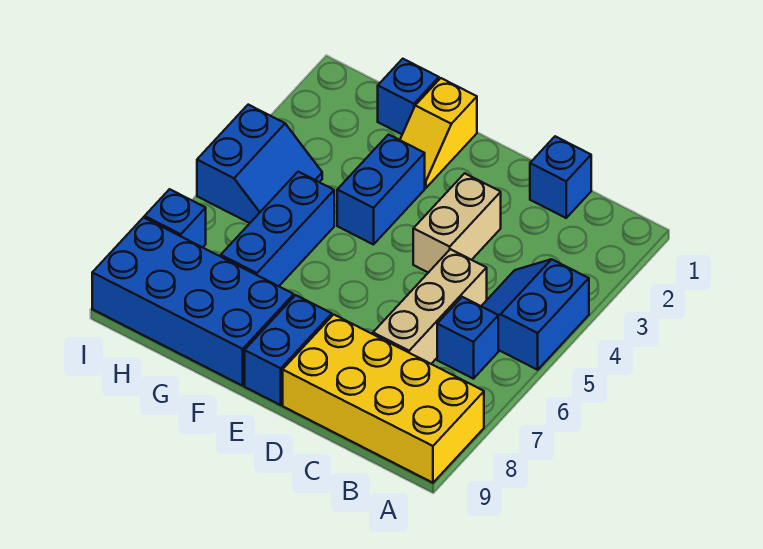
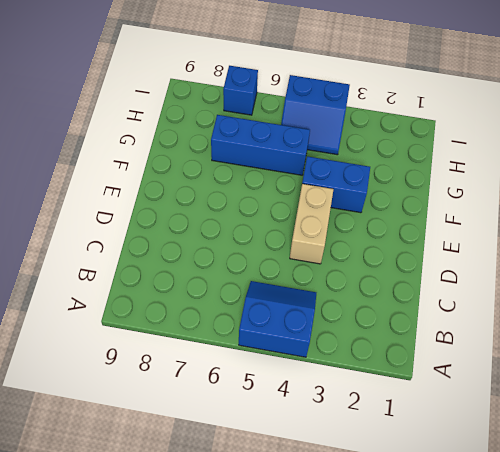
tan brick D4:E4 level 1 -> tan brick D3:D4 level 1
none -> yellow brick A8:D9 level 1
none -> blue brick B6 level 1
none -> blue brick C1 level 1

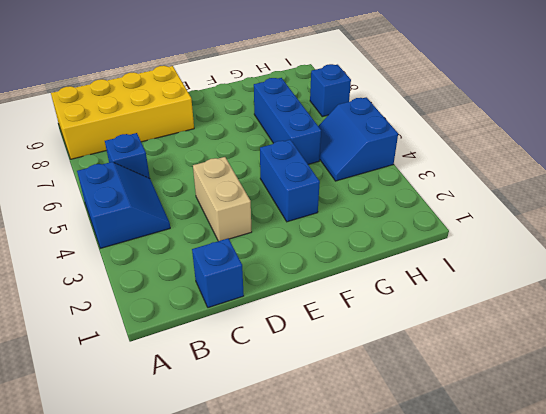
none -> tan brick C5:C7 level 1
none -> blue brick E8:E9 level 1
none -> yellow slope F1:F2 level 1 top 1

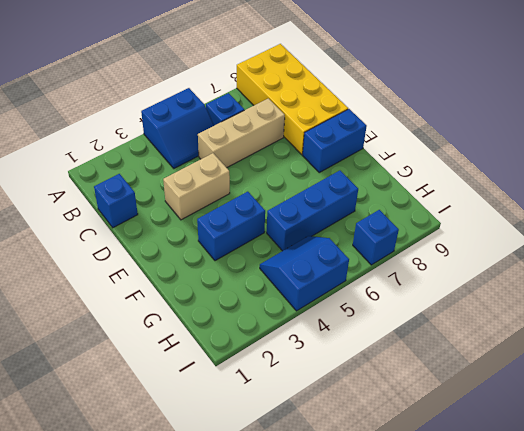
none -> yellow slope F1:F2 level 1 top 1
none -> blue brick F8:I9 level 1
none -> blue brick G1 level 1

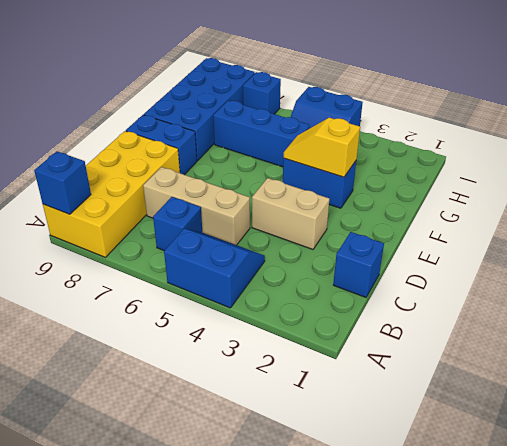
blue brick A9 level 2 -> blue brick G1 level 1
yellow slope F3:F4 level 2 top 3 -> yellow slope F1:F2 level 1 top 1

